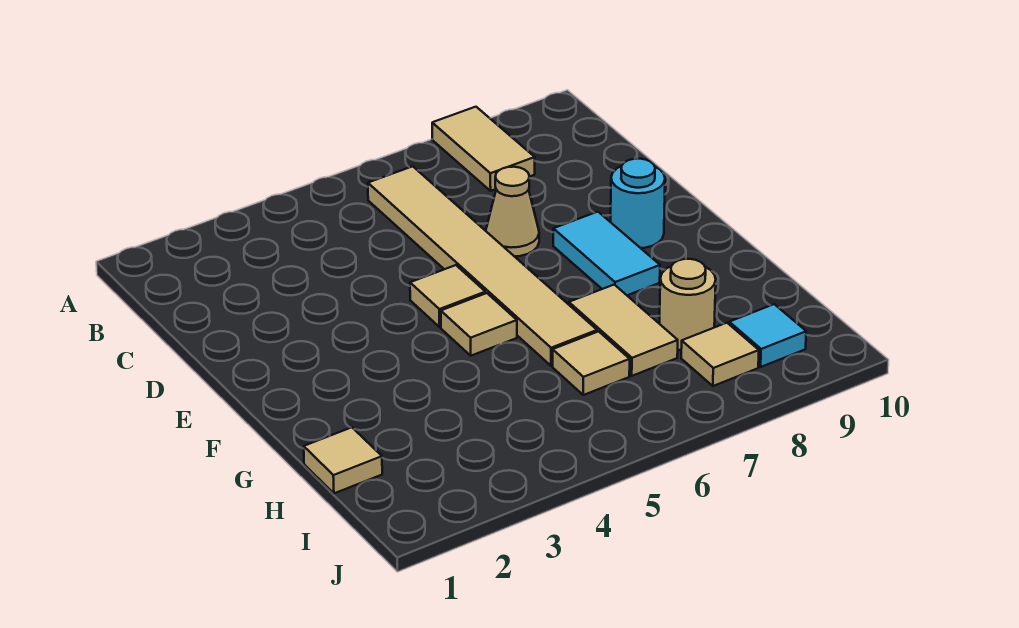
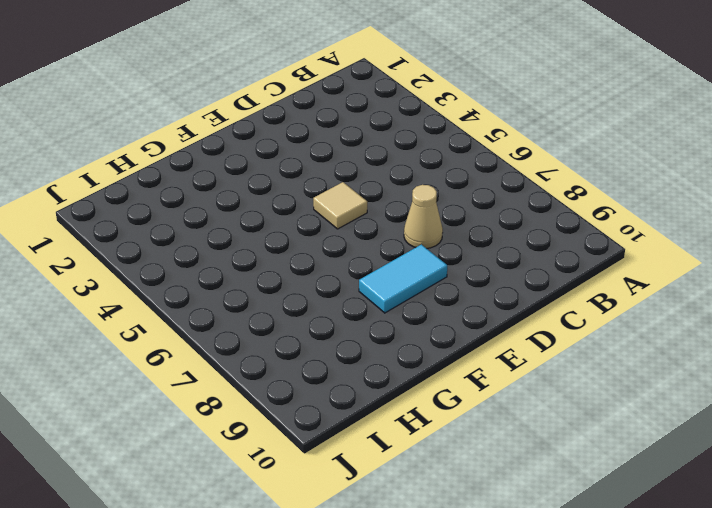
none -> tan tile A8:B8 level 1
none -> tan tile B6:G6 level 1
none -> cyan round brick E9 level 1

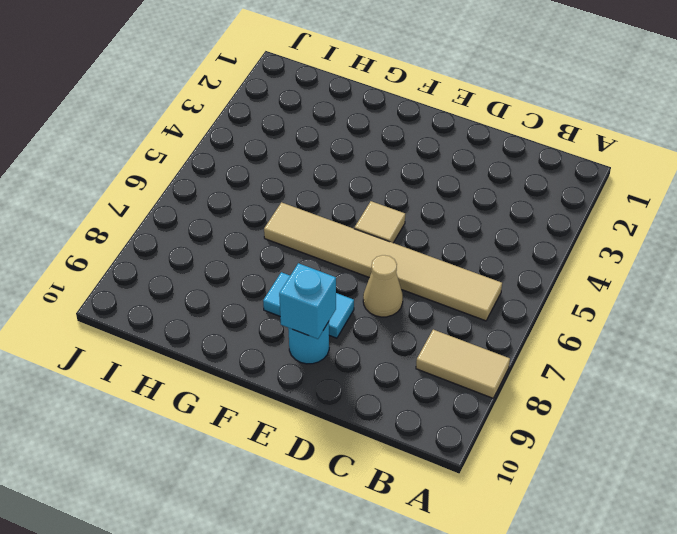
cyan brick E9 level 2 -> none
none -> tan tile F5 level 1
none -> tan tile G7:H7 level 1
none -> tan tile H1 level 1

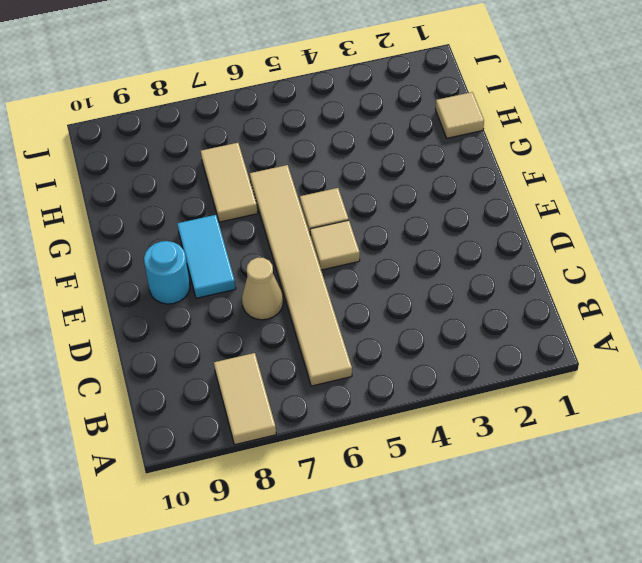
none -> tan tile H6 level 1
none -> tan round brick H8 level 1
none -> tan tile I8 level 1

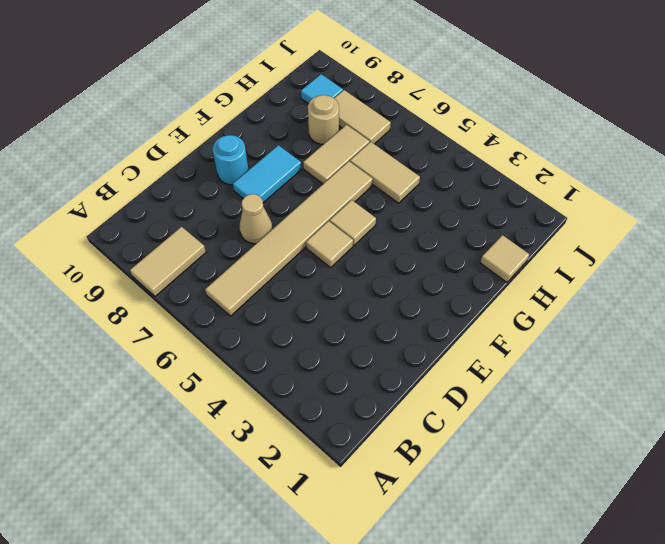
tan tile H5:H6 level 1 -> tan tile H6 level 1
tan tile I7:I8 level 1 -> tan tile I8 level 1

